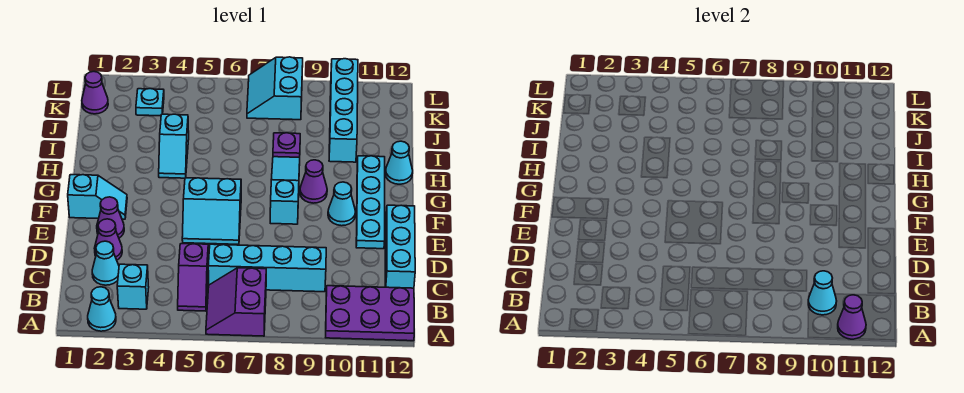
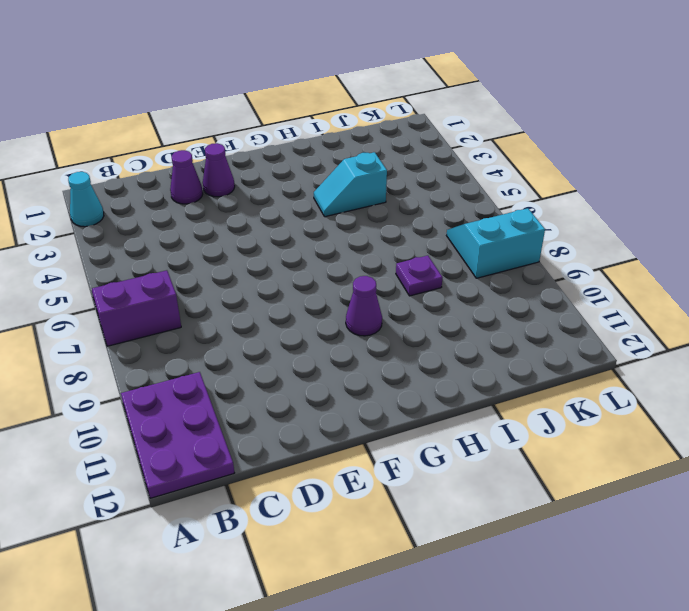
none -> cyan brick B3 level 1
none -> purple slope B5:C5 level 1 top C
none -> cyan cone C2 level 1

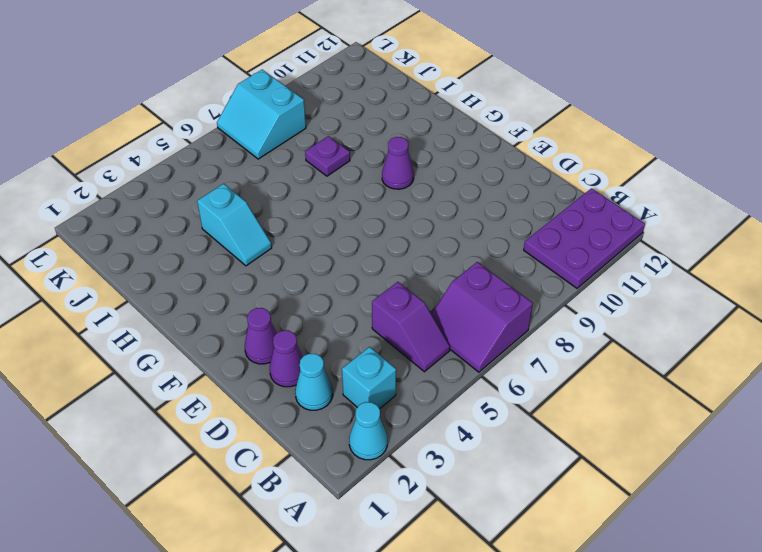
none -> cyan brick C6:C9 level 1
none -> cyan brick C12:E12 level 1
none -> cyan slope E5:F6 level 1 top F

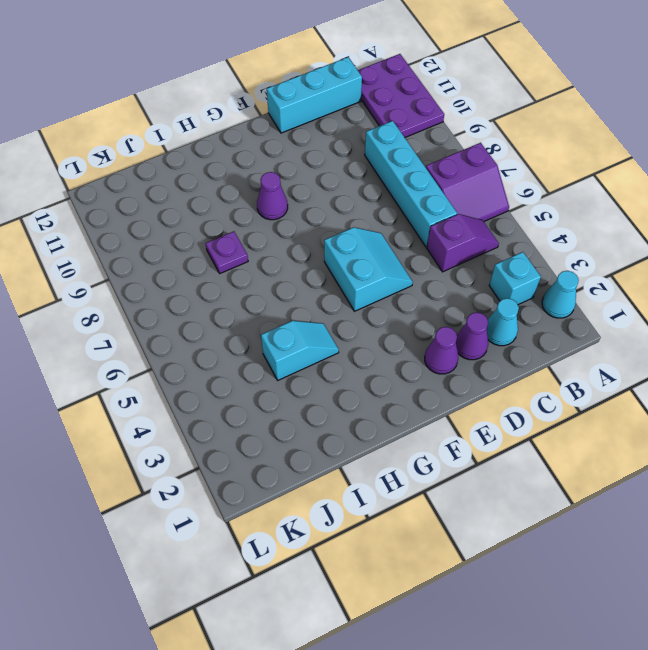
none -> cyan plate E11:H11 level 1
none -> cyan slope F1:F2 level 1 top 1
none -> cyan slope F8:H8 level 1 top F

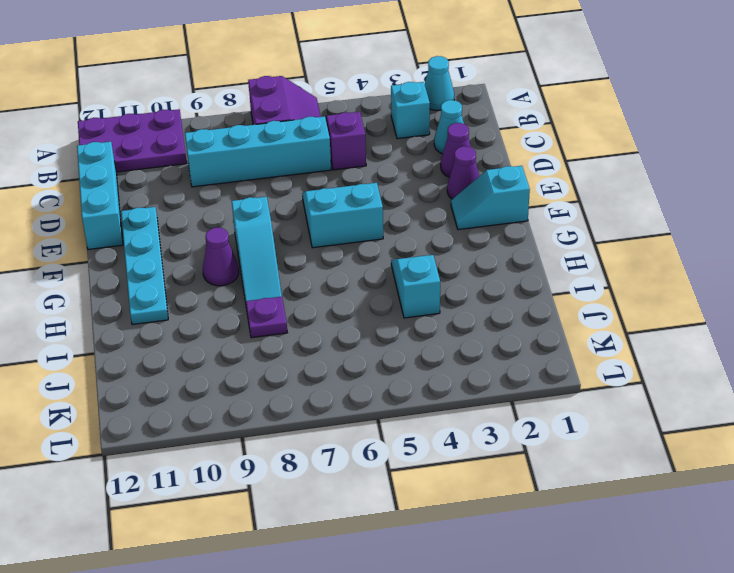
none -> cyan cone F10 level 1
none -> cyan cone H12 level 1
none -> cyan brick I10:L10 level 1

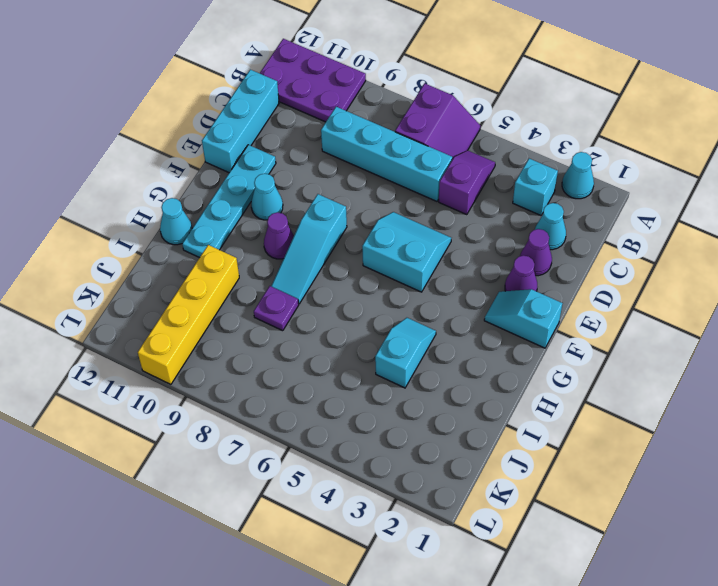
yellow brick I10:L10 level 1 -> cyan brick I10:L10 level 1
none -> purple cone K1 level 1
none -> cyan plate K3 level 1
none -> cyan slope K7:L8 level 1 top 8

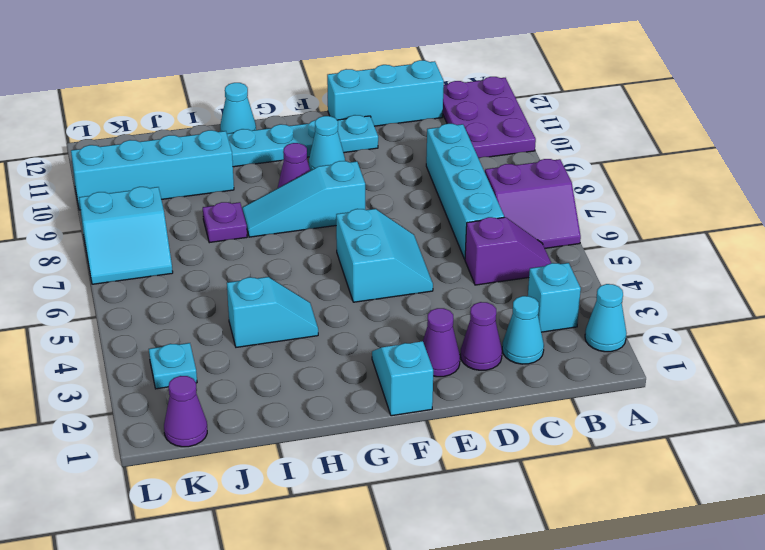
none -> purple cone A11 level 2
none -> cyan cone B10 level 2

